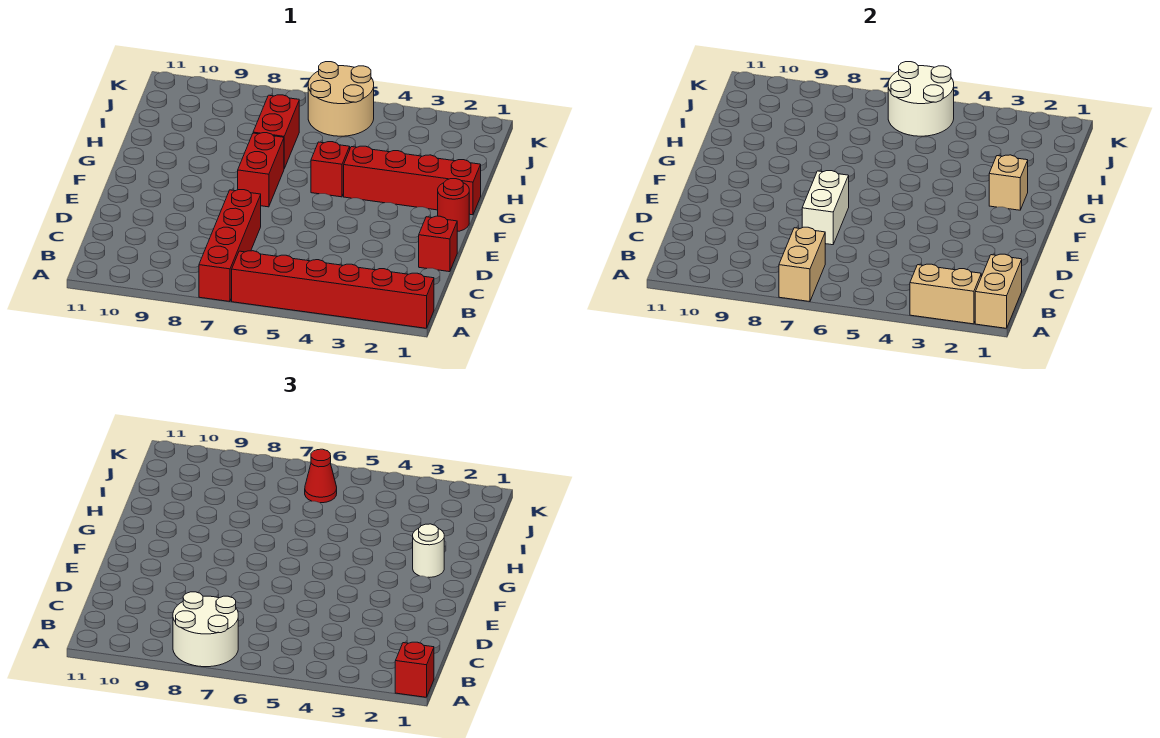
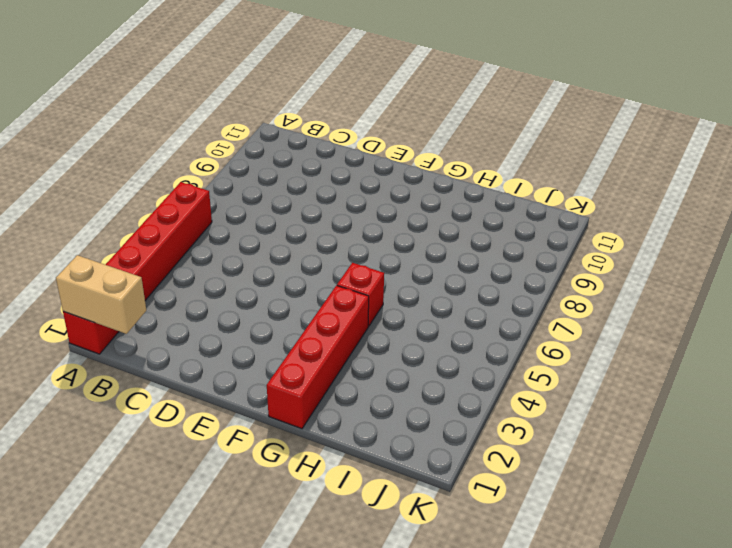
none -> red brick A7:D7 level 1
none -> red brick D1 level 1
none -> red round brick F1 level 1

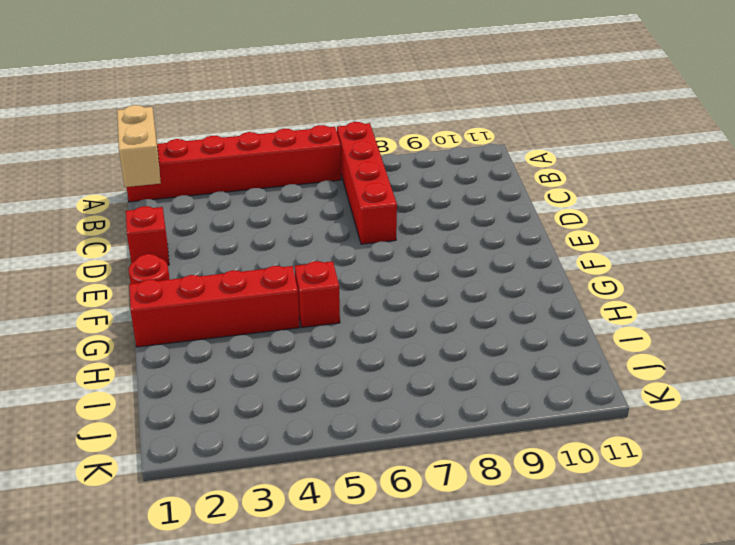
none -> red brick F7:G7 level 1
none -> red brick H7:I7 level 1
none -> tan round brick J5:K6 level 1

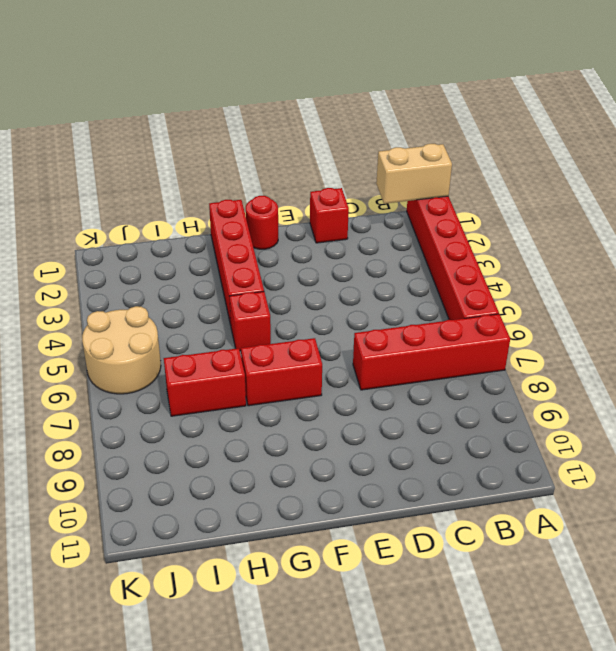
none -> tan brick A2:A3 level 2
none -> tan brick A7:B7 level 2
none -> white brick D7:E7 level 2

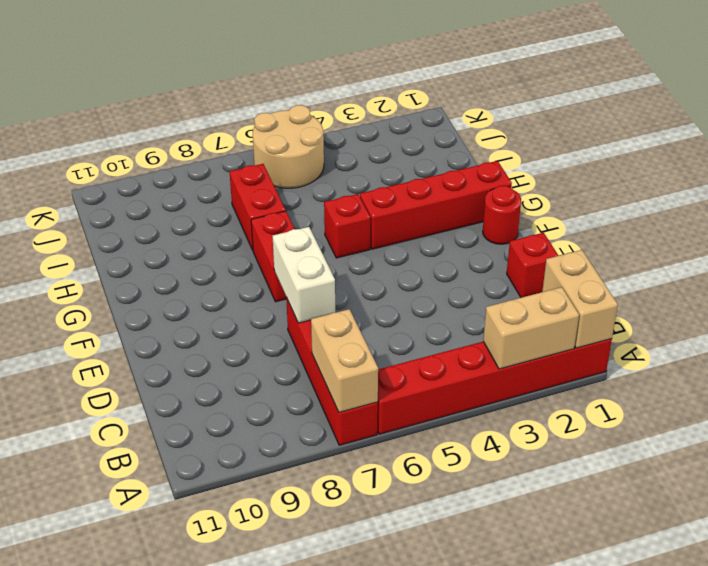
none -> tan brick G2 level 2
none -> white round brick J5:K6 level 2
none -> red brick A1 level 3

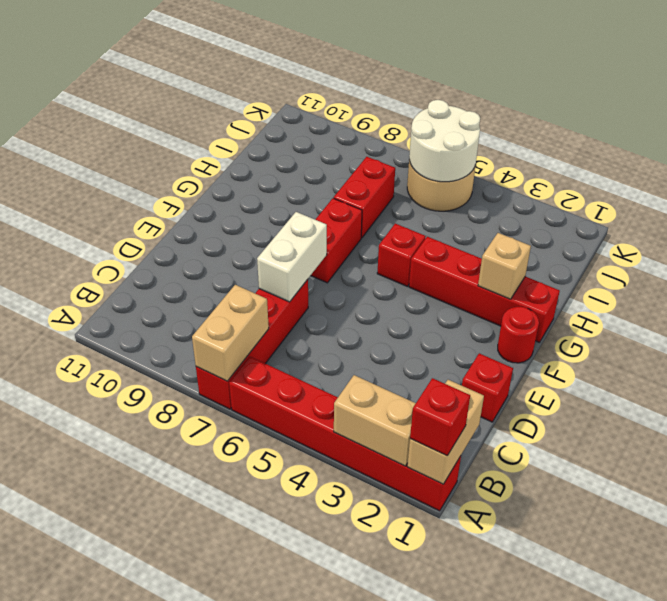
none -> white round brick A7:B8 level 3
none -> white round brick G2 level 3
none -> red cone J6 level 3

